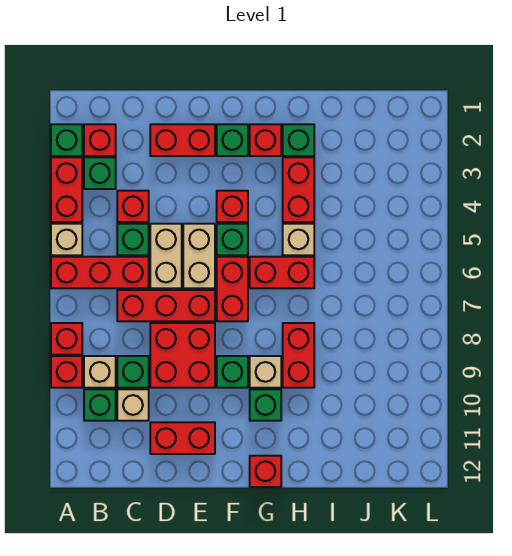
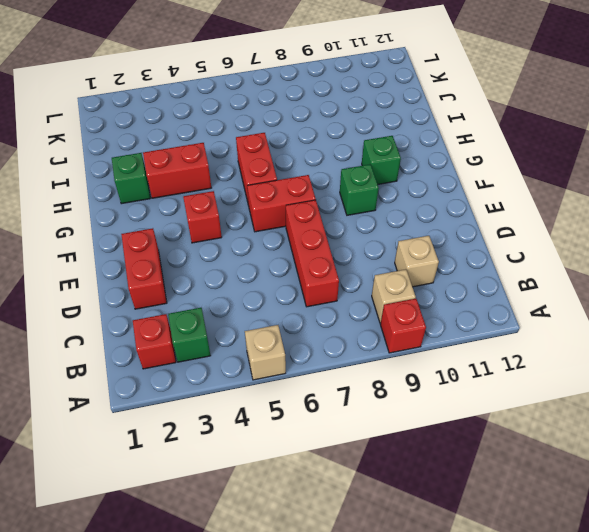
none -> green brick A2 level 1
none -> red brick A3:A4 level 1
none -> red brick A6:C6 level 1
none -> red brick A8 level 1

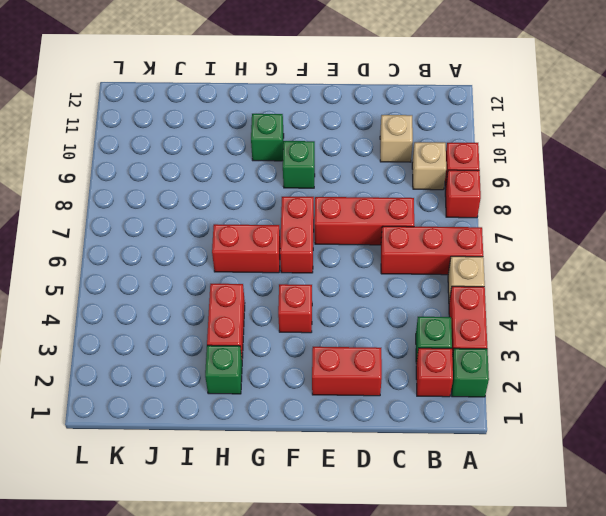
none -> green brick B10 level 1
none -> red brick C4 level 1
none -> green brick C5 level 1
none -> green brick C9 level 1

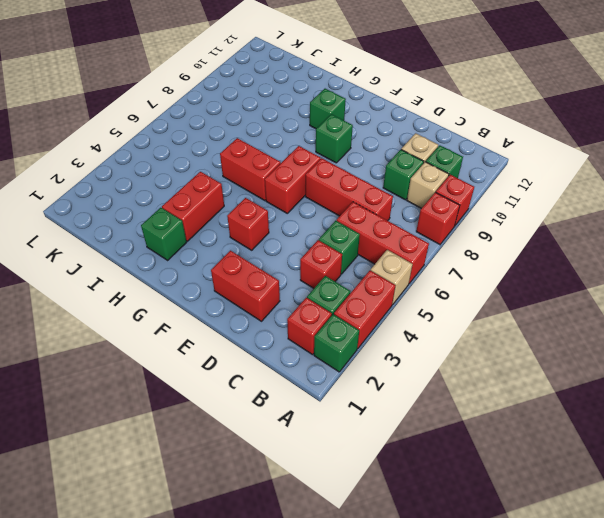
none -> tan brick D5:D6 level 1
none -> red brick D8:E9 level 1
none -> red brick D11:E11 level 1
none -> tan brick E5:E6 level 1

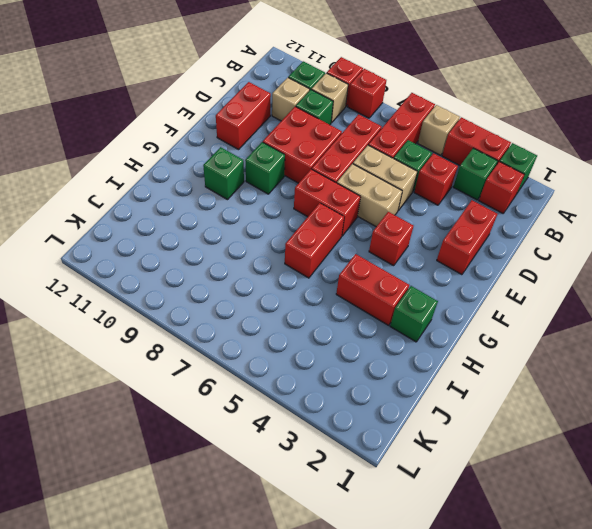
none -> green brick F2 level 1
none -> green brick F5 level 1
none -> red brick G2 level 1
none -> tan brick G9 level 1

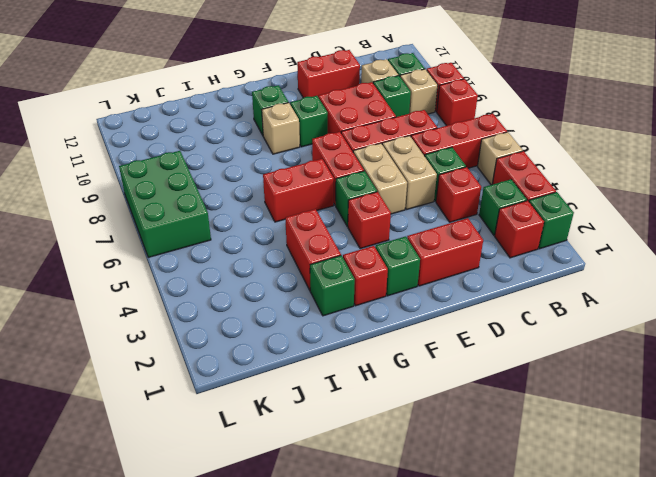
green brick K6:L8 level 1 -> none
none -> red brick G12 level 1
none -> tan brick H5 level 1
none -> red brick H8:H9 level 1

